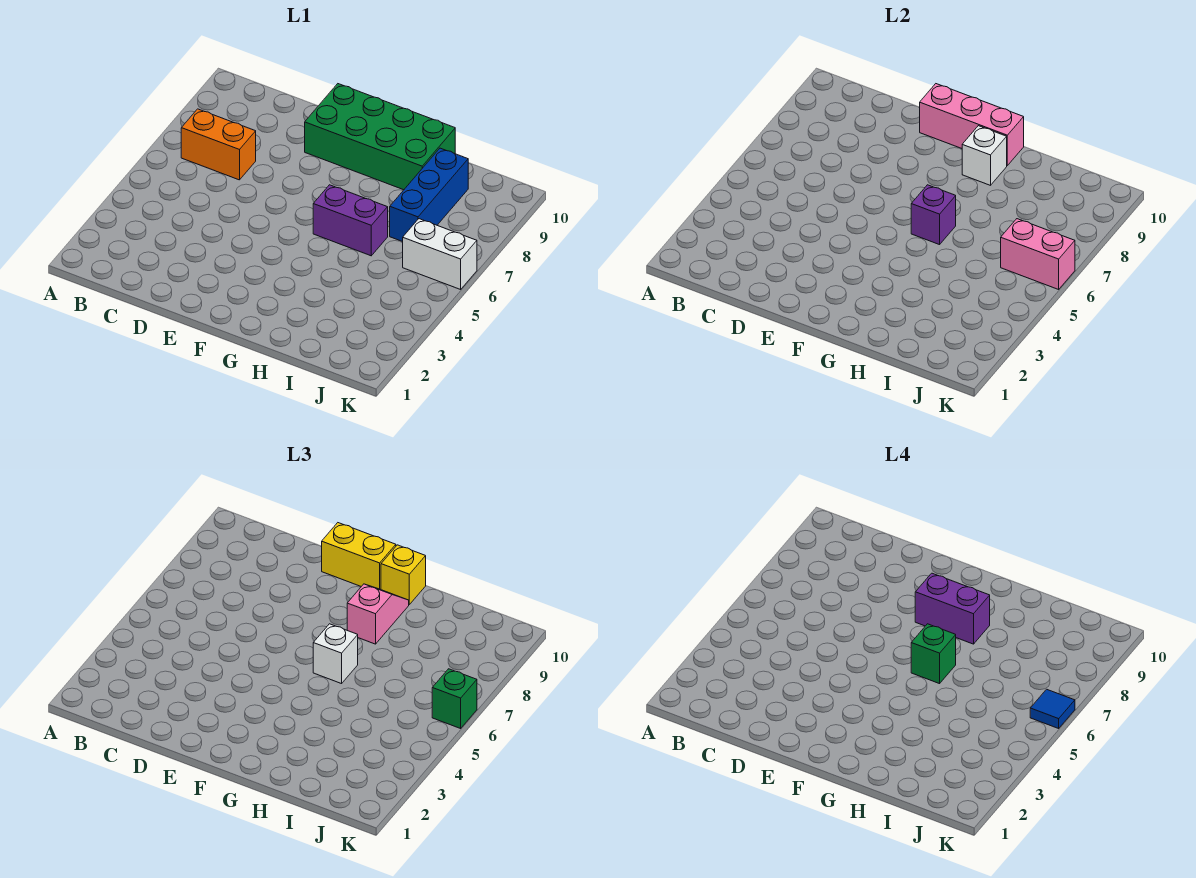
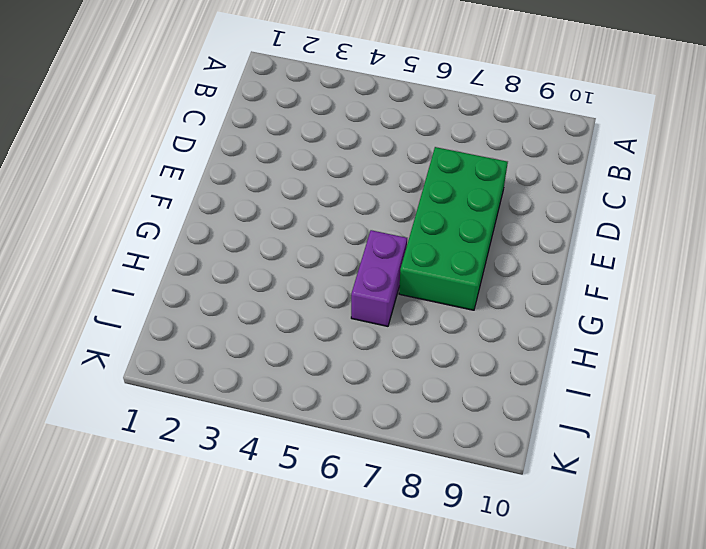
green brick D7:G8 level 1 -> green brick E9:H10 level 1
none -> orange brick B7:C7 level 1
none -> blue brick I7:I9 level 1
none -> white brick J6:K6 level 1

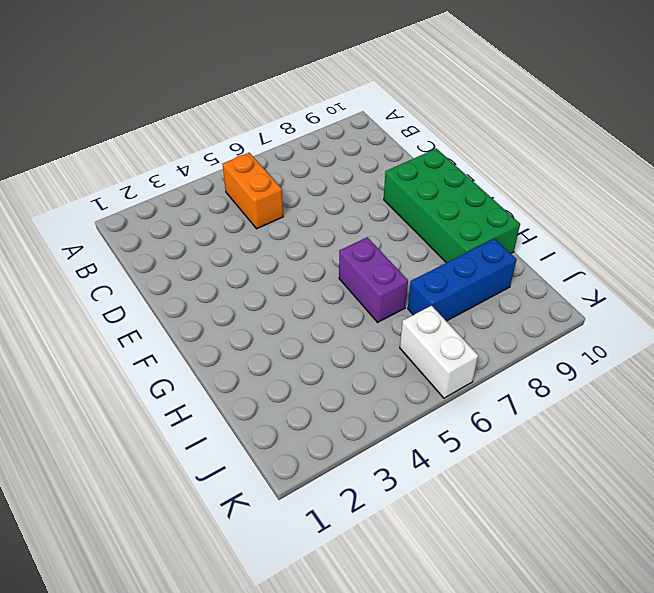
orange brick B5:C5 level 1 -> orange brick B7:C7 level 1
none -> pink brick E10:G10 level 2
none -> purple brick G6 level 2
none -> white brick G9 level 2

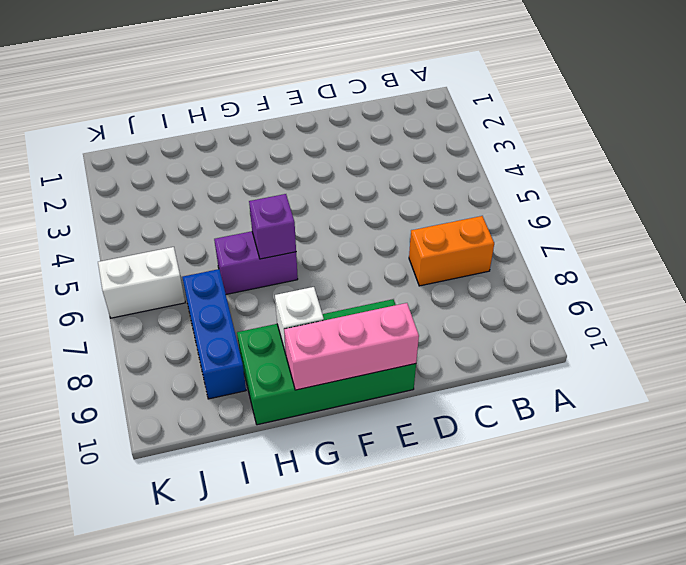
none -> pink brick J6:K6 level 2
none -> yellow brick E10:F10 level 3
none -> white brick G6 level 3

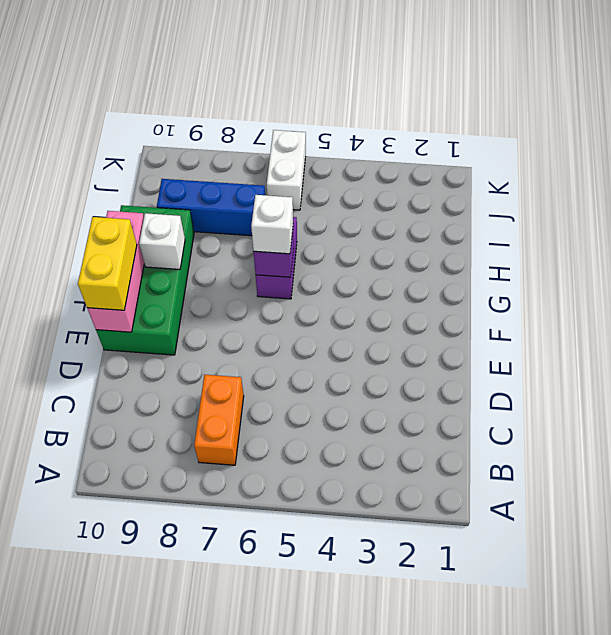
none -> pink brick J6:K6 level 2
none -> pink slope G8:G9 level 3 top 8
none -> yellow brick G10 level 3

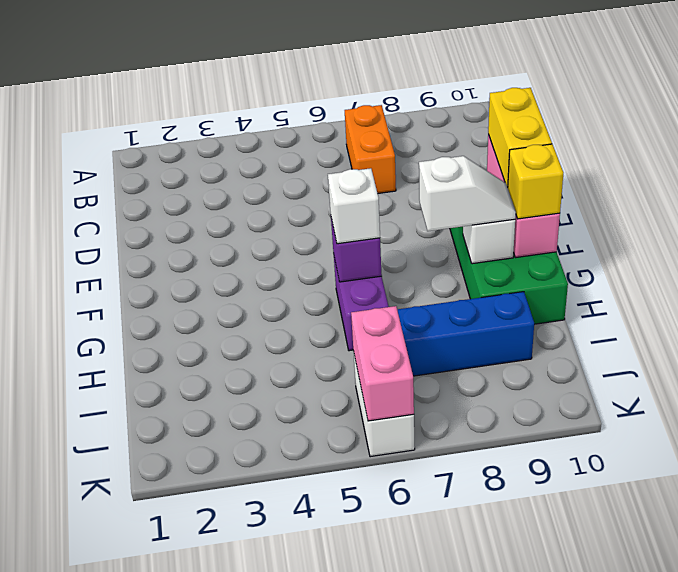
white slope G8:G9 level 3 top 8 -> pink slope G8:G9 level 3 top 8
none -> green brick K6 level 3
none -> purple brick F8:G8 level 4
none -> green brick G6 level 4

